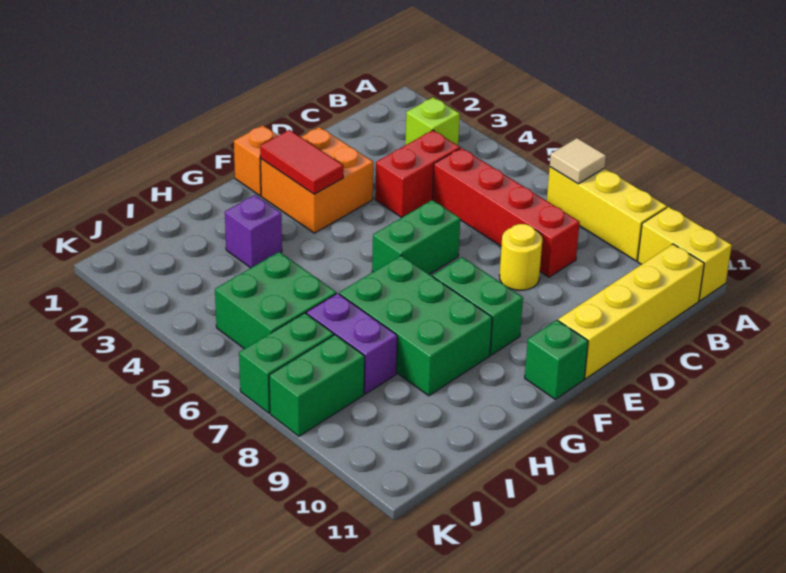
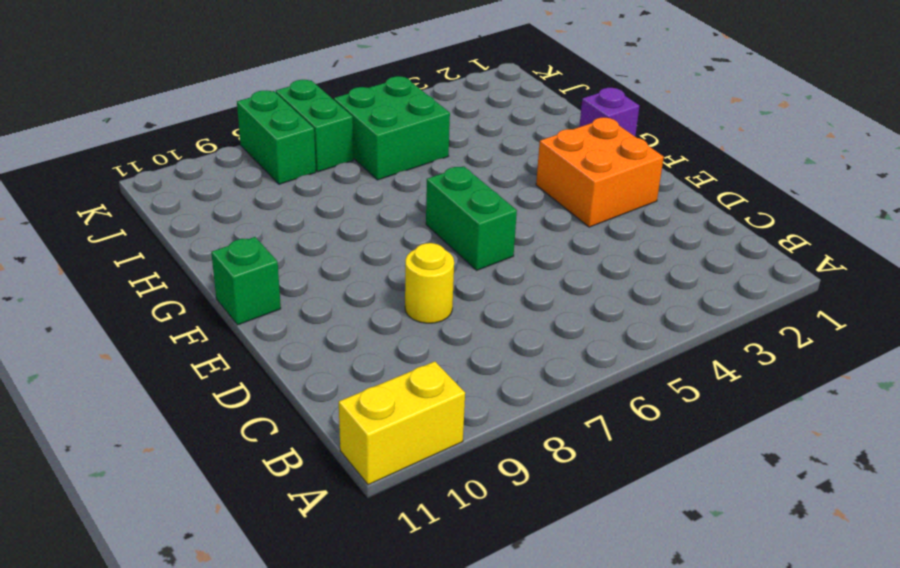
purple brick G1 level 1 -> purple brick H3 level 1
none -> yellow brick A7:A9 level 1
none -> lime brick B3 level 1
none -> yellow brick B11:E11 level 1

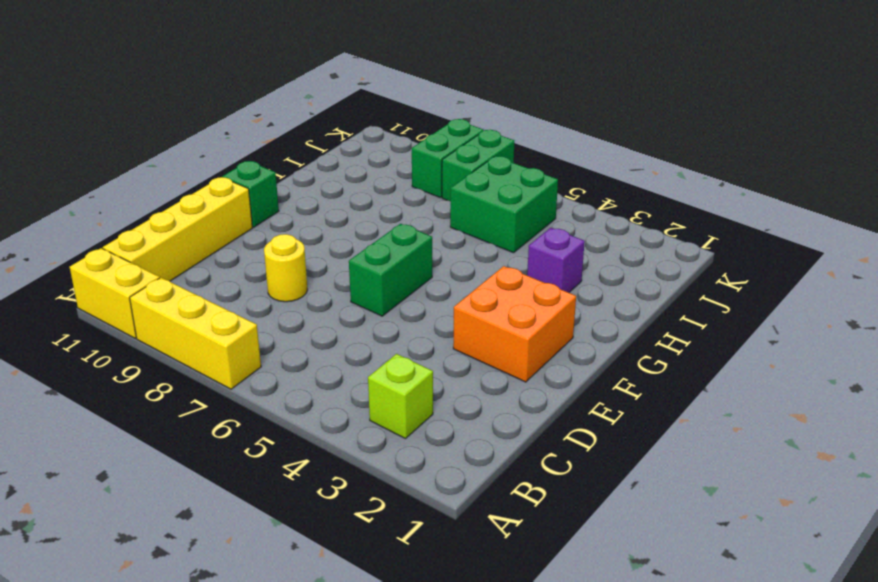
none -> red brick C4:D4 level 1
none -> red brick C5:C8 level 1
none -> orange brick F1 level 1

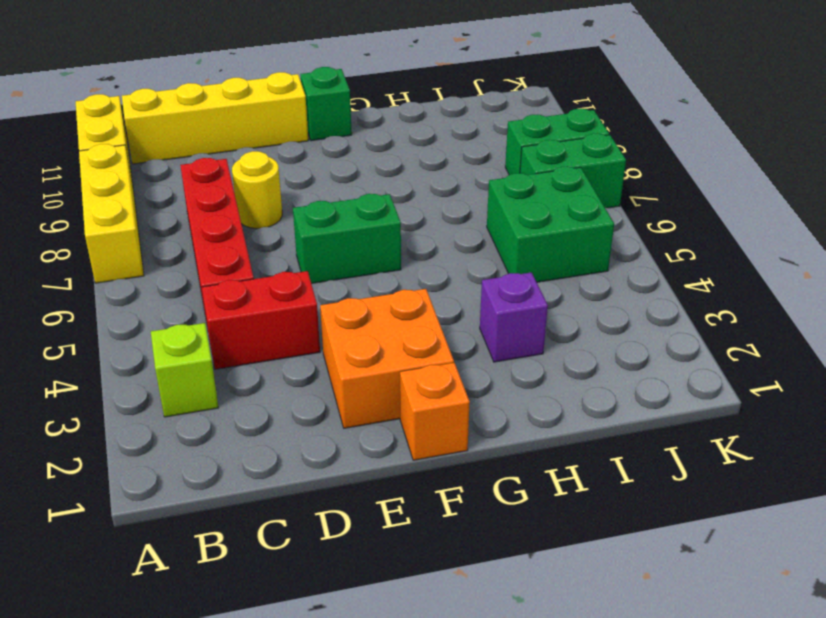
none -> green brick F8:F9 level 1
none -> green brick G7:H9 level 1
none -> purple brick I7:I8 level 1

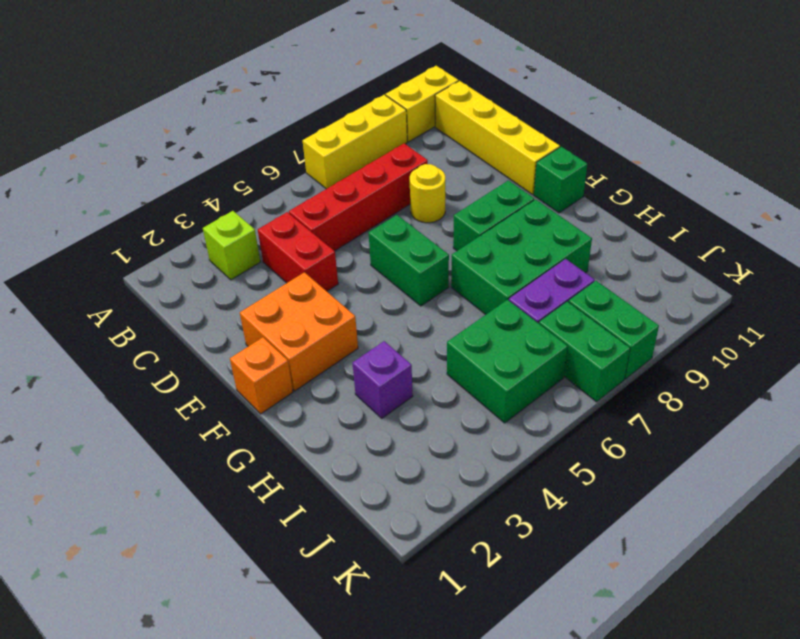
none -> tan tile A7 level 2
none -> red tile F2:F3 level 2

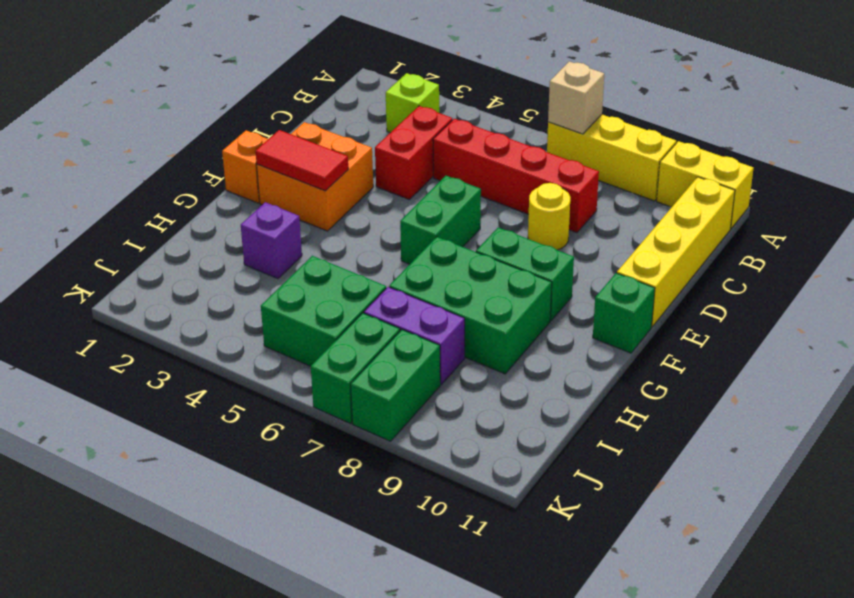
tan brick A7 level 2 -> tan tile A7 level 2

